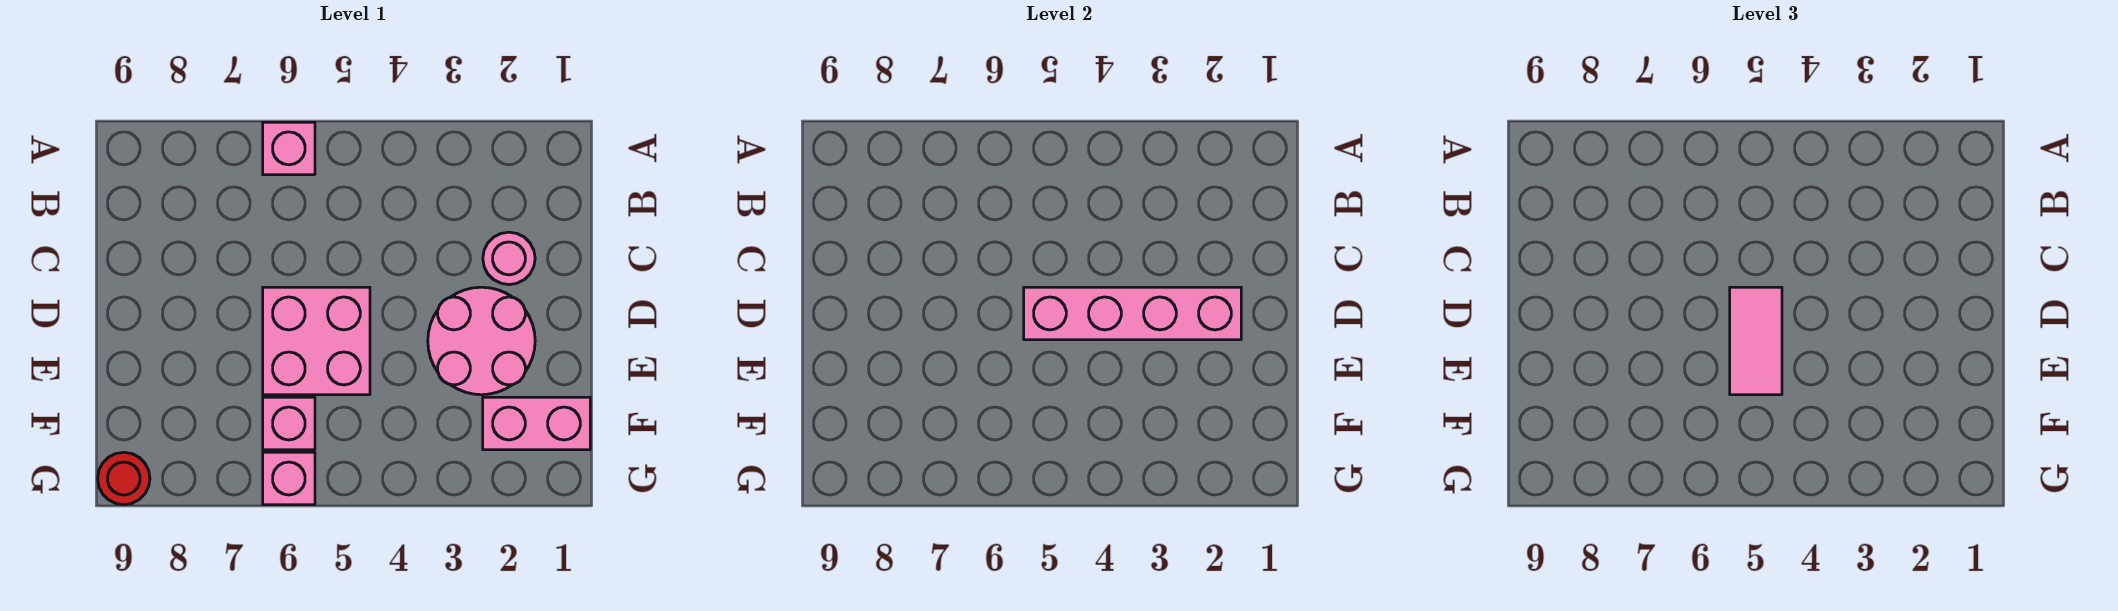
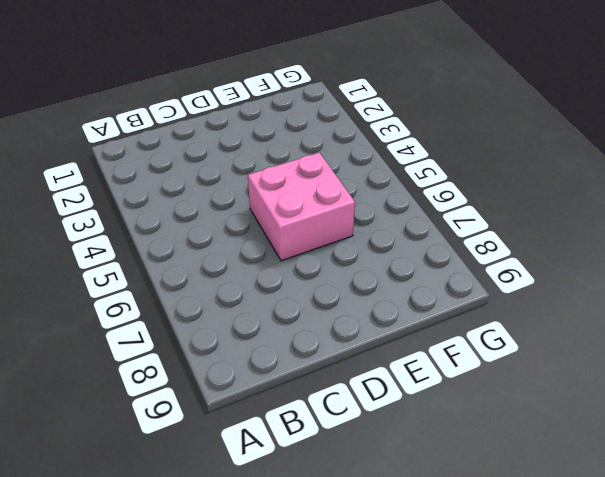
none -> pink brick A6 level 1
none -> pink round brick C2 level 1

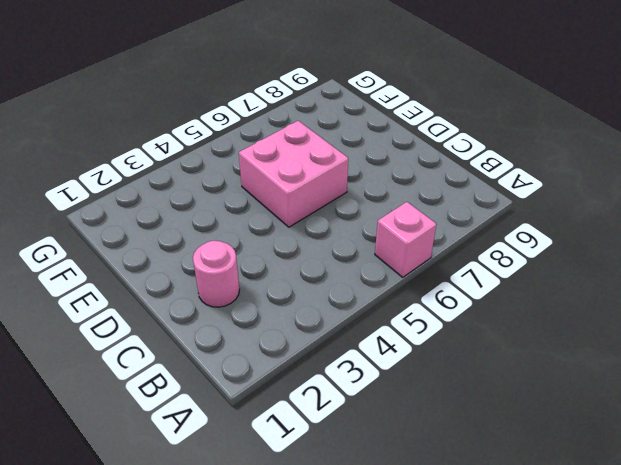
none -> pink round brick D2:E3 level 1
none -> pink brick F1:F2 level 1

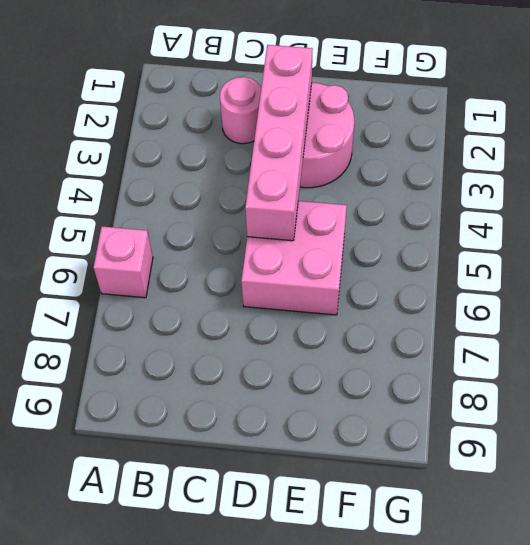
none -> pink brick F1:F2 level 1
none -> pink brick F6 level 1

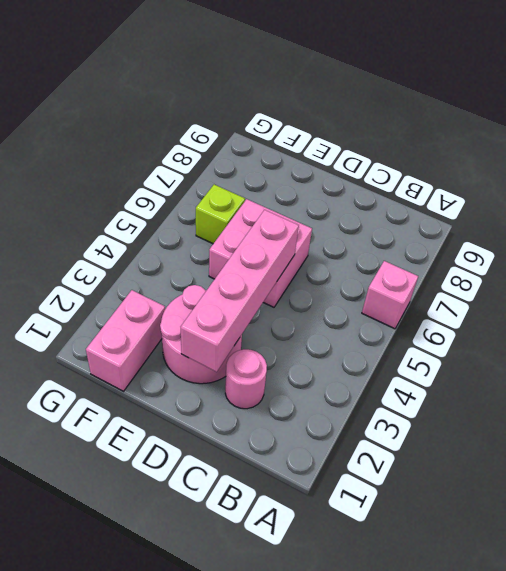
lime brick F6 level 1 -> pink brick F6 level 1
none -> pink brick G6 level 1
none -> red round brick G9 level 1

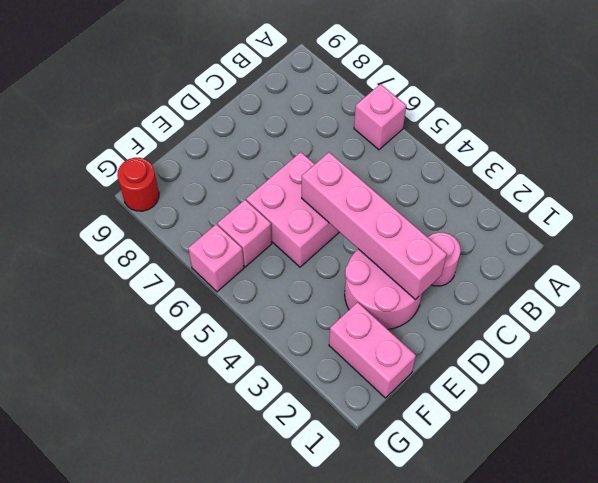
none -> pink tile D5:E5 level 3

